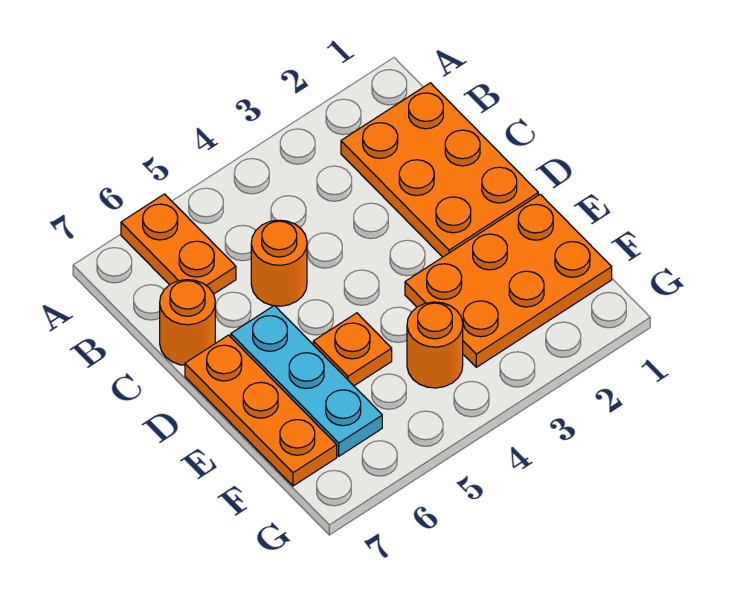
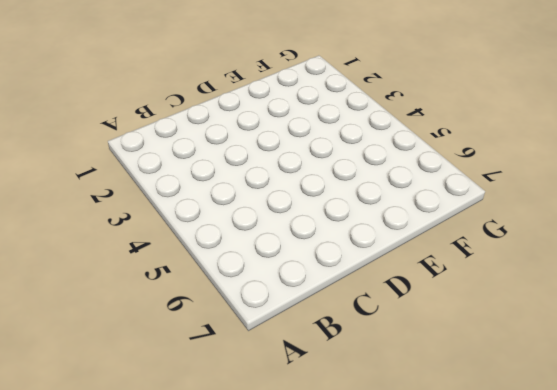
none -> orange plate A6:B6 level 1
none -> orange plate B1:D2 level 1

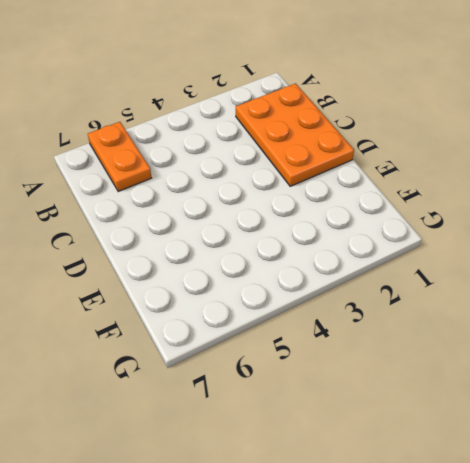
none -> orange round brick C5 level 1
none -> orange round brick C7 level 1

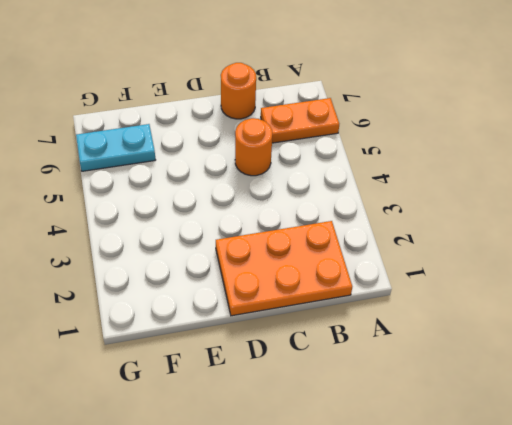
cyan plate F6:G6 level 1 -> cyan plate D6:F6 level 1
none -> orange plate D7:F7 level 1
none -> orange plate E1:F3 level 1

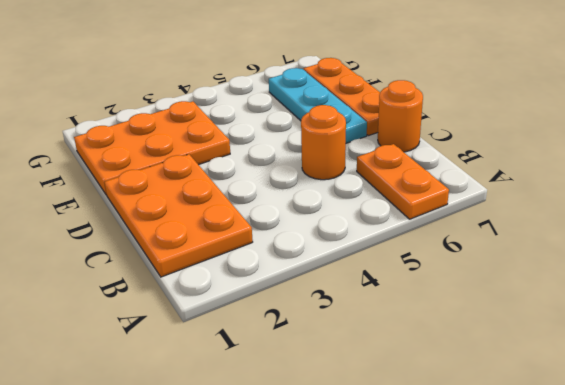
none -> orange plate E5 level 1
none -> orange round brick F4 level 1

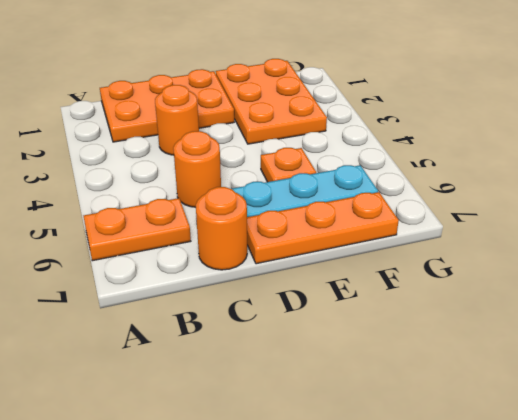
orange round brick C3 level 1 -> orange round brick F4 level 1

